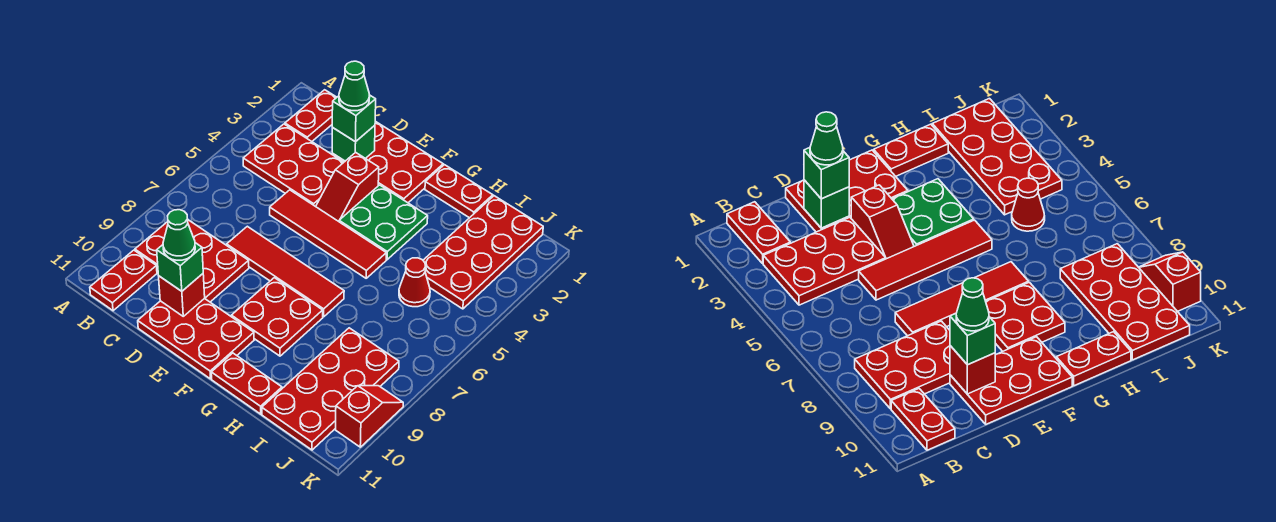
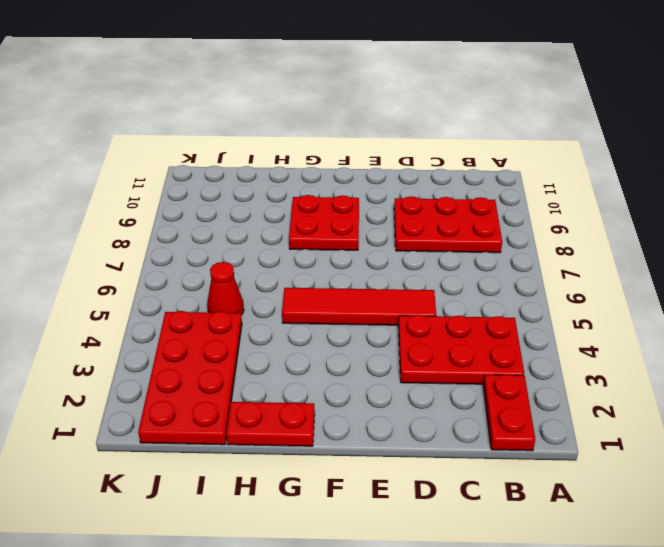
none -> red plate B10:B11 level 1
none -> red plate D1:F2 level 1
none -> red tile D7:G7 level 1

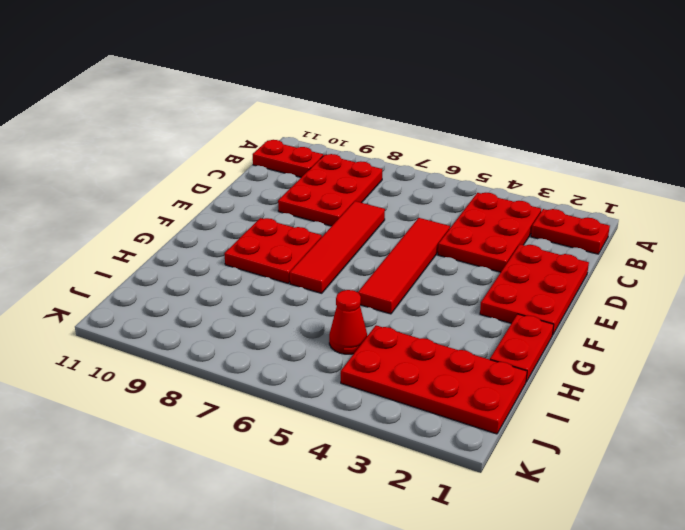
none -> red plate D10:F11 level 1
none -> red slope E3:E4 level 1 top 3
none -> green plate F3:G4 level 1

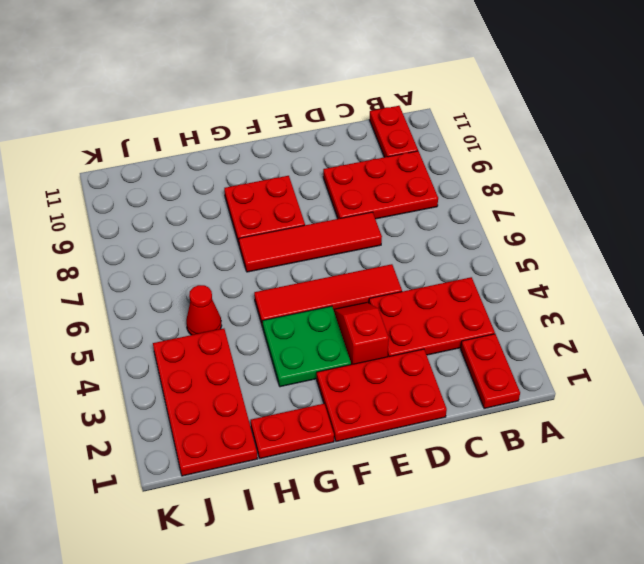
none -> red plate D10:F11 level 1
none -> red plate G11:H11 level 1
none -> red plate I8:J11 level 1

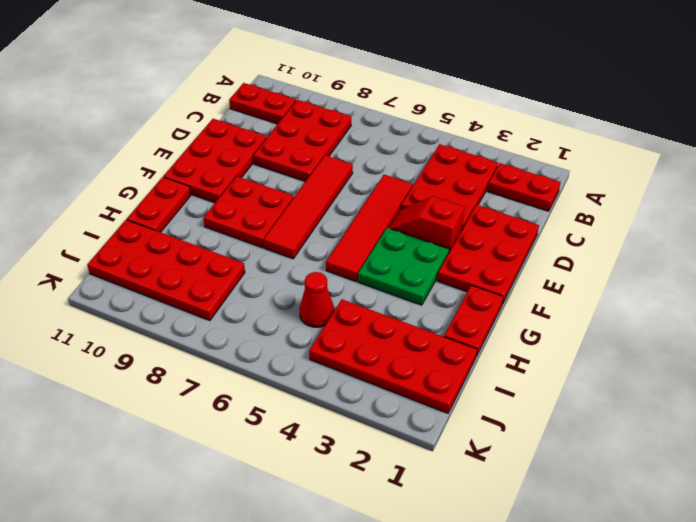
none -> red slope K9:K10 level 1 top 10
none -> green brick D2 level 2
none -> red brick D10 level 2

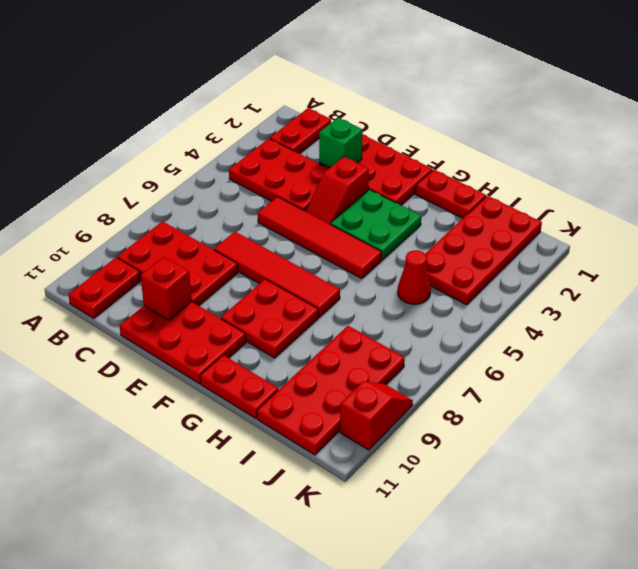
none -> green brick D2 level 3
none -> green brick D10 level 3
none -> green cone D2 level 4

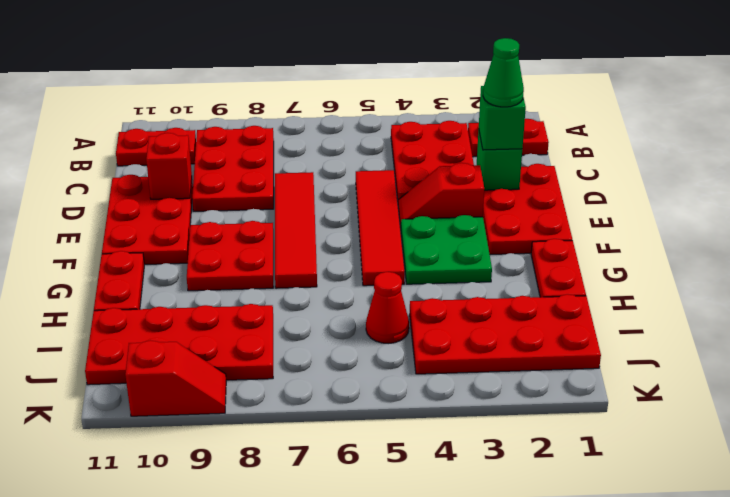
none -> green brick D10 level 3
none -> green cone D10 level 4

